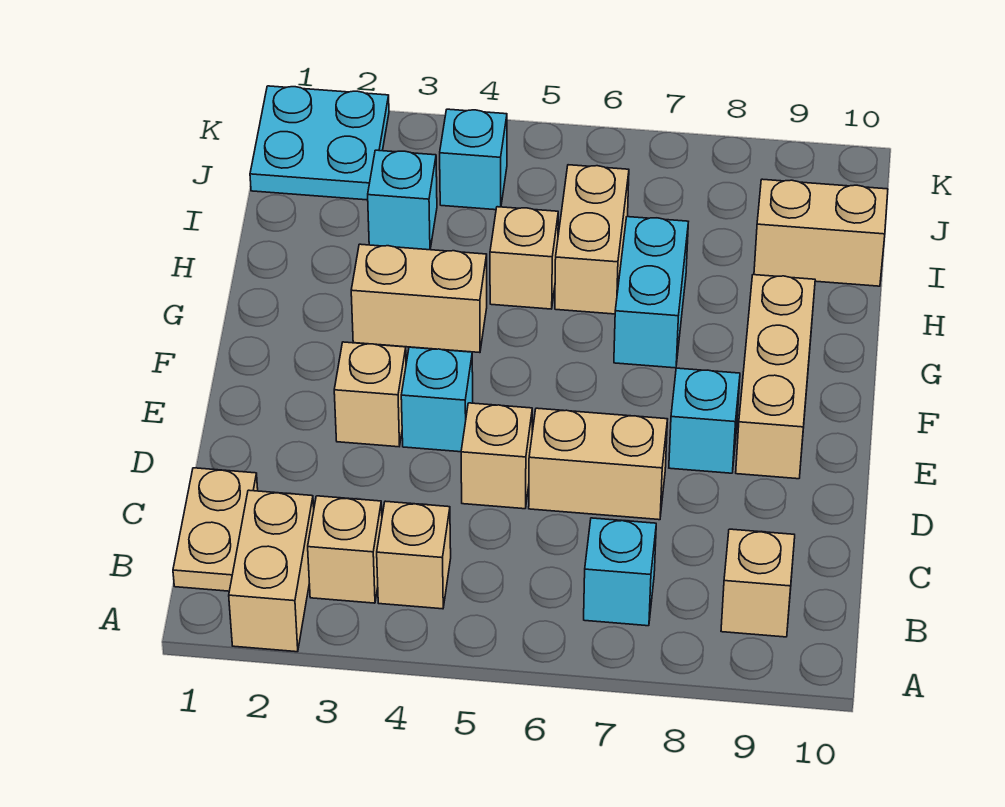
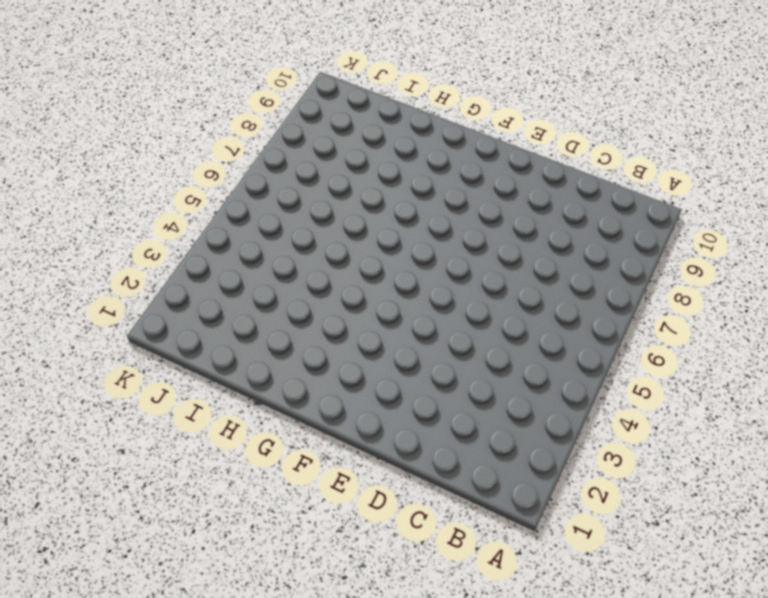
none -> tan brick A2:B2 level 1
none -> tan plate B1:C1 level 1
none -> tan brick B3 level 1

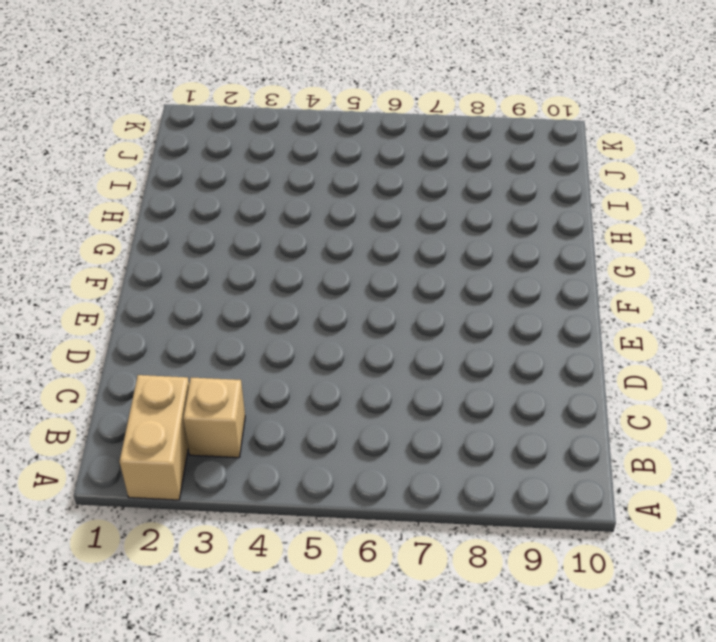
none -> tan plate B1:C1 level 1
none -> tan brick B4 level 1
none -> cyan brick B7 level 1

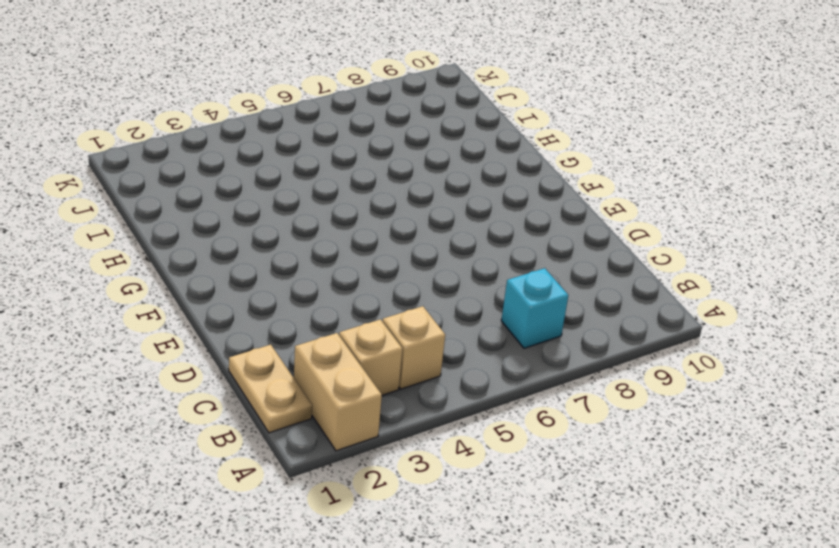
none -> tan brick B9 level 1
none -> tan brick D5 level 1
none -> tan brick D6:D7 level 1

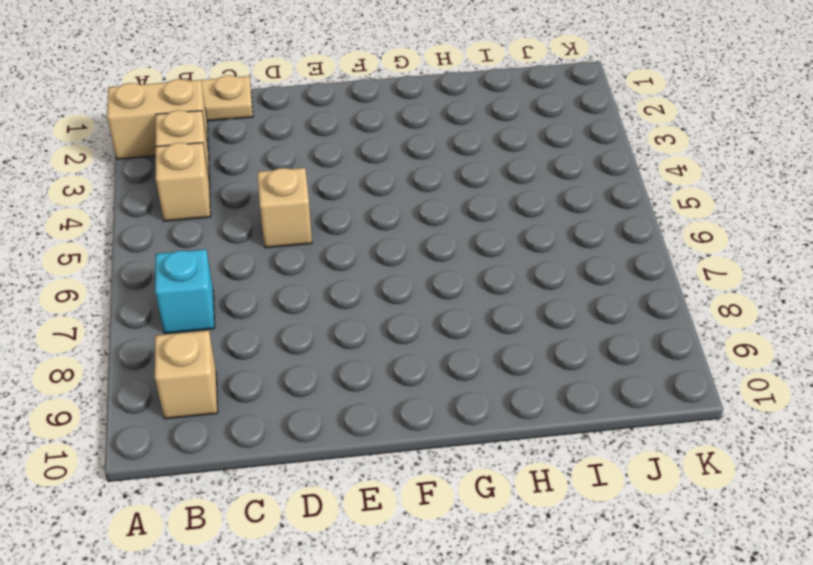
none -> tan brick D6:D7 level 1
none -> tan brick E3 level 1
none -> cyan brick E4 level 1

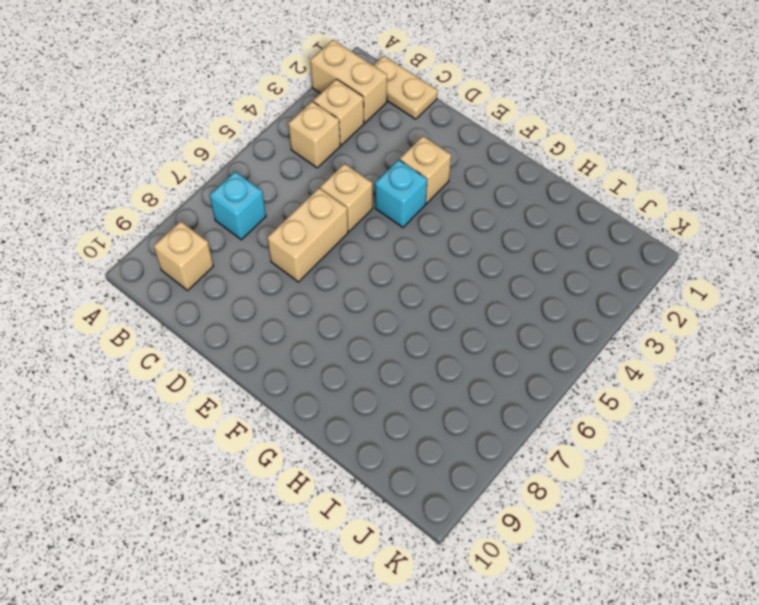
none -> cyan brick E8 level 1
none -> tan brick E9:G9 level 1
none -> tan brick G3:G4 level 1

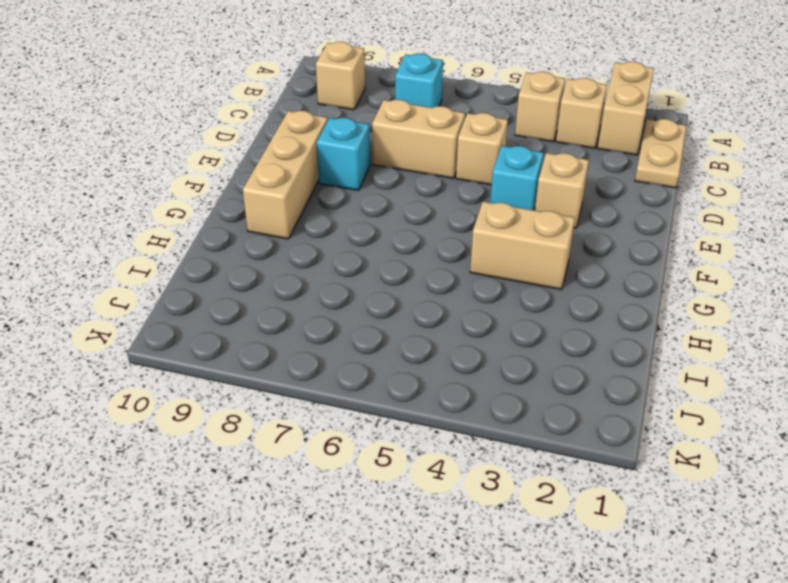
none -> cyan brick G7:H7 level 1
none -> tan brick H5 level 1
none -> tan brick H6:I6 level 1

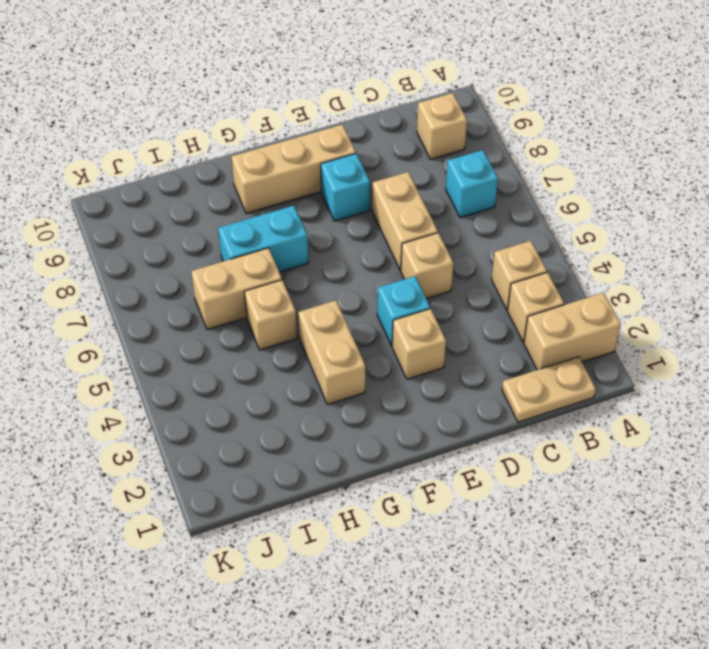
none -> cyan brick I3 level 1
none -> tan brick I9:I10 level 1
none -> cyan plate J1:K2 level 1

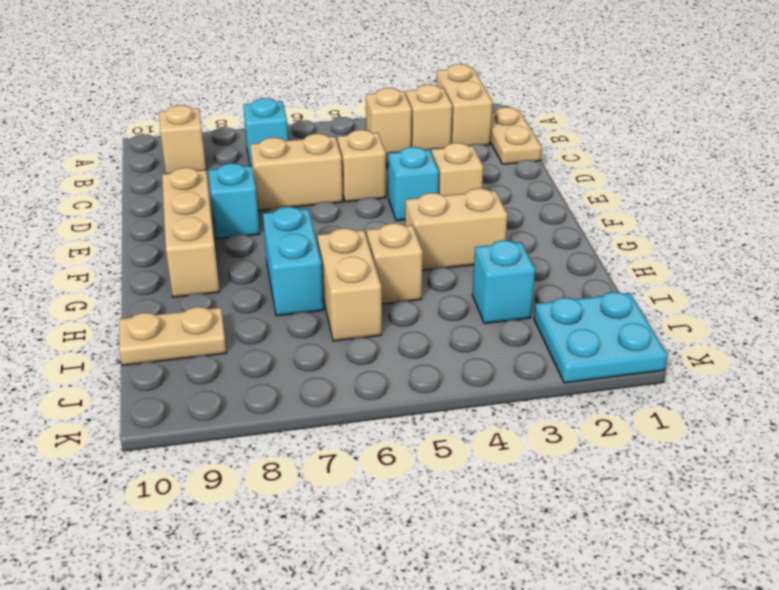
tan plate I9:I10 level 1 -> tan brick I9:I10 level 1
none -> cyan brick J4 level 1

